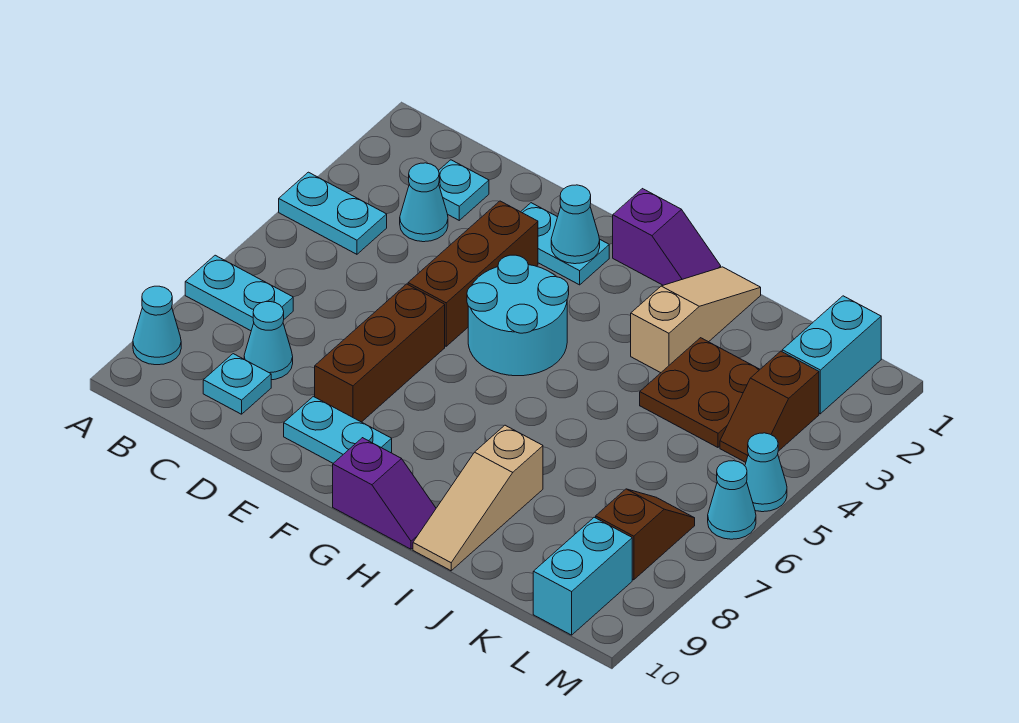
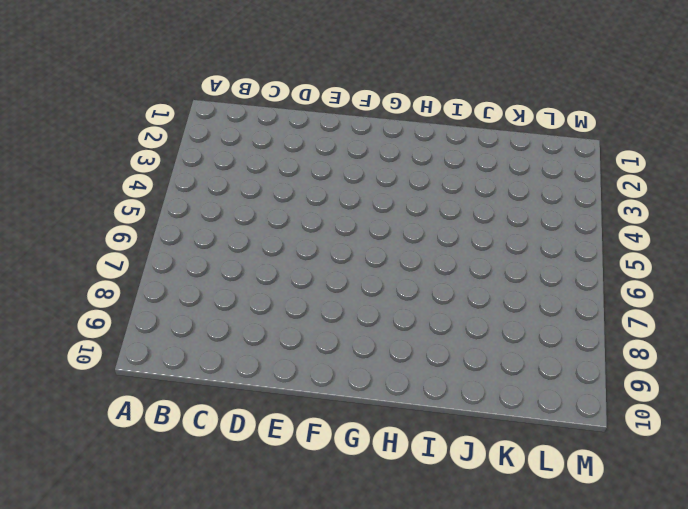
none -> cyan plate A4:B4 level 1
none -> cyan plate A7:B7 level 1
none -> cyan cone A9 level 1

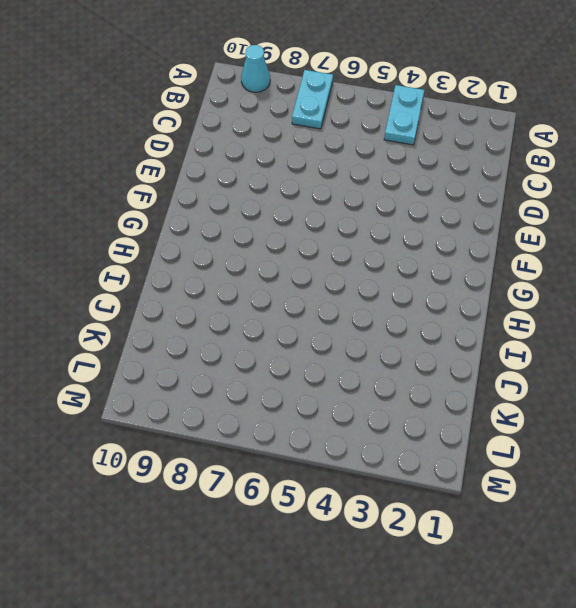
none -> cyan plate C2 level 1
none -> cyan cone C3 level 1
none -> cyan cone C8 level 1

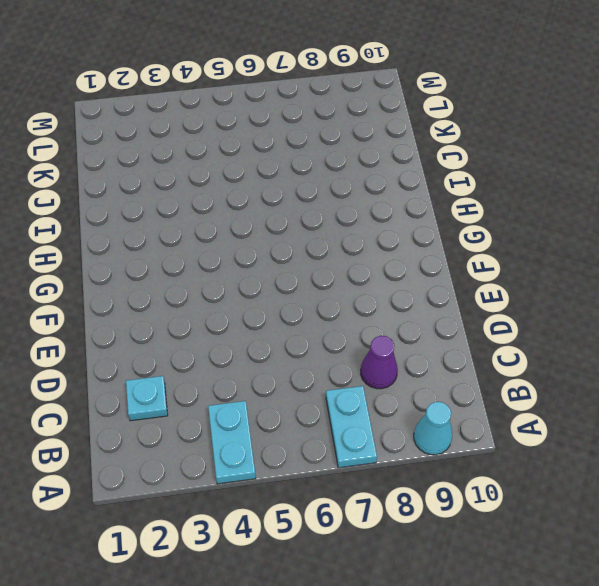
purple cone C8 level 1 -> cyan cone C8 level 1
none -> cyan cone C3 level 1
none -> cyan plate C9 level 1
none -> cyan plate E2:F2 level 1

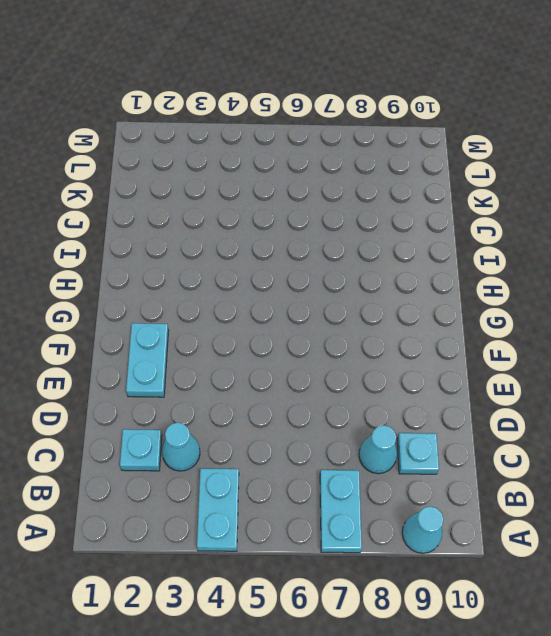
none -> brown brick E3:E5 level 1
none -> brown brick E6:E8 level 1
none -> cyan plate E9:F9 level 1

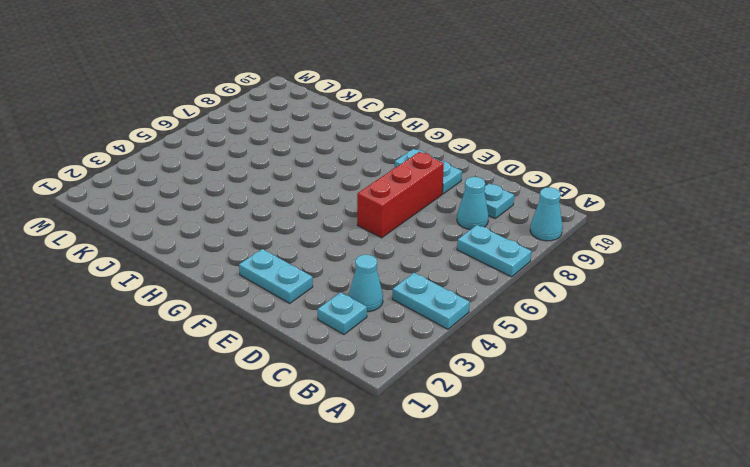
red brick E6:E8 level 1 -> brown brick E6:E8 level 1
none -> brown brick E3:E5 level 1
none -> cyan round brick F4:G5 level 1
none -> purple slope G1:H1 level 1 top G

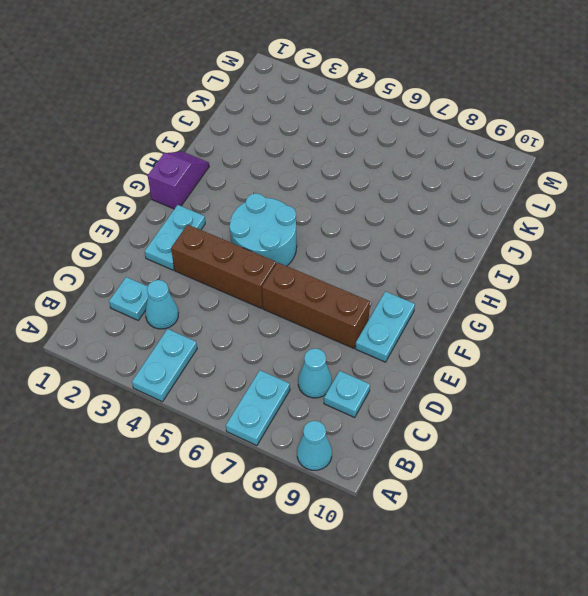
none -> purple slope G10:H10 level 1 top G
none -> tan slope I1:I3 level 1 top 3
none -> tan slope I8:I10 level 1 top 8

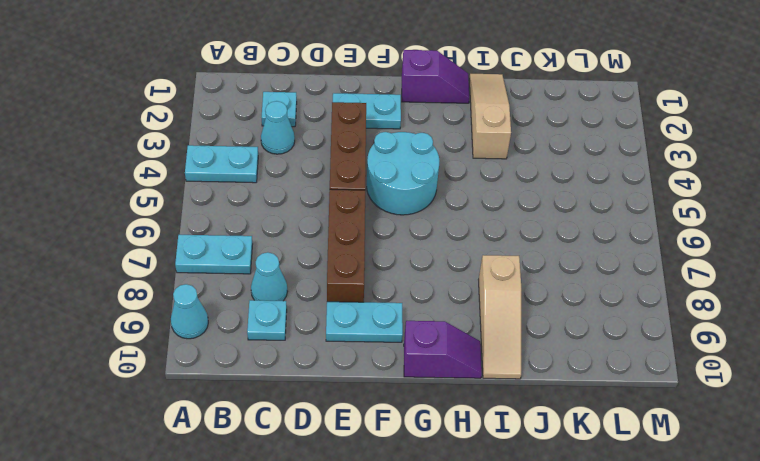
none -> brown plate J3:K4 level 1
none -> cyan brick L1:L2 level 1
none -> brown slope L3:L4 level 1 top 3

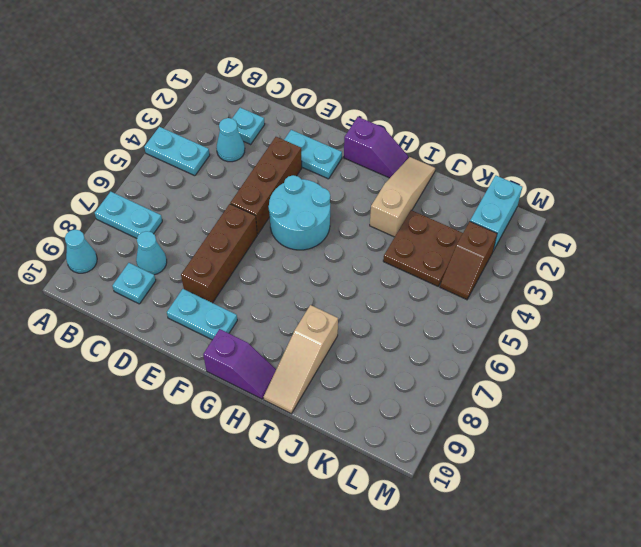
none -> brown slope L7:L8 level 1 top 8
none -> cyan brick L9:L10 level 1
none -> cyan cone M5 level 1

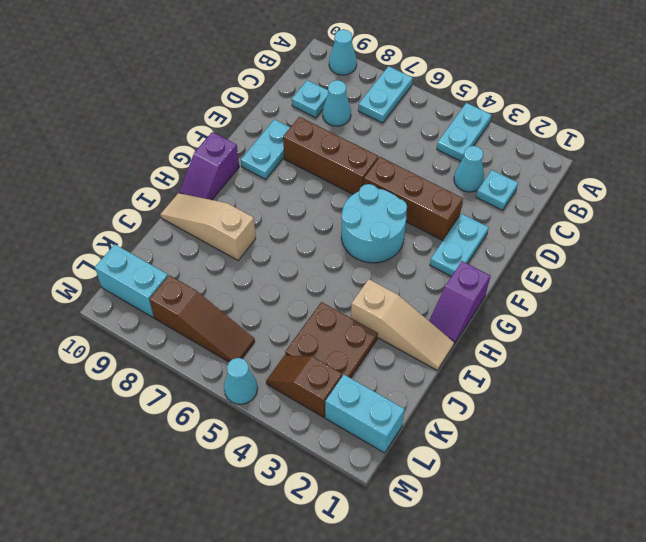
brown slope L6:L8 level 1 top 8 -> brown slope L7:L8 level 1 top 8
none -> cyan cone M6 level 1
none -> cyan cone F2 level 2

